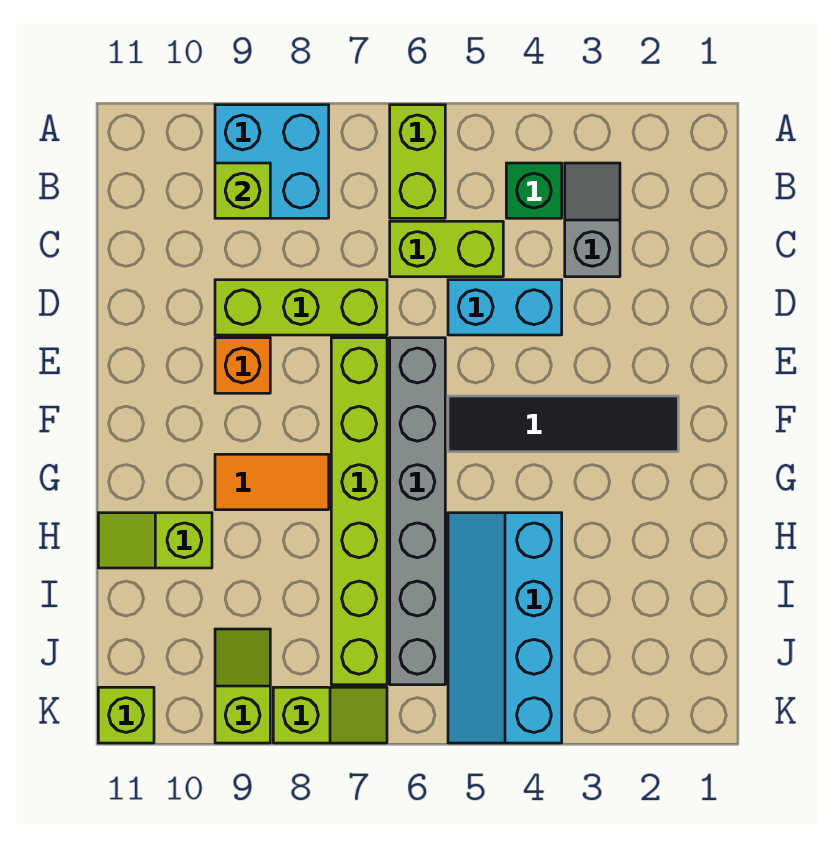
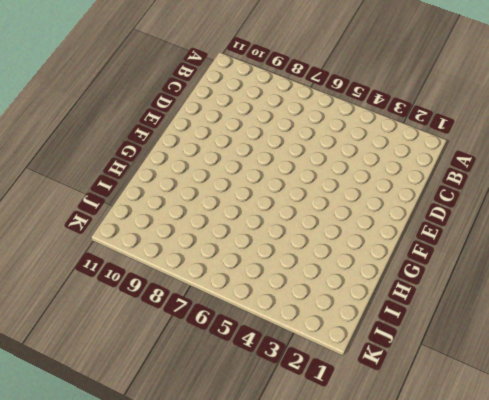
none -> lime brick A6:B6 level 1
none -> cyan brick A8:B9 level 1
none -> grey slope B3:C3 level 1 top C

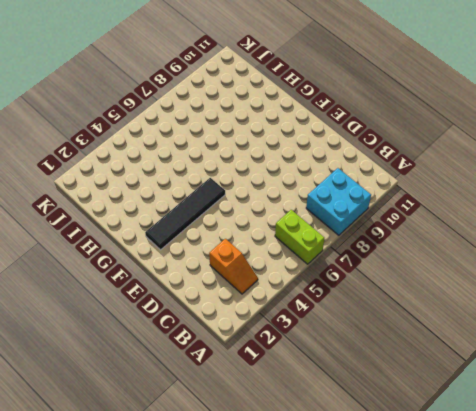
orange slope B3:C3 level 1 top C -> grey slope B3:C3 level 1 top C
none -> green brick B4 level 1
none -> lime brick C5:C6 level 1
none -> cyan brick D4:D5 level 1

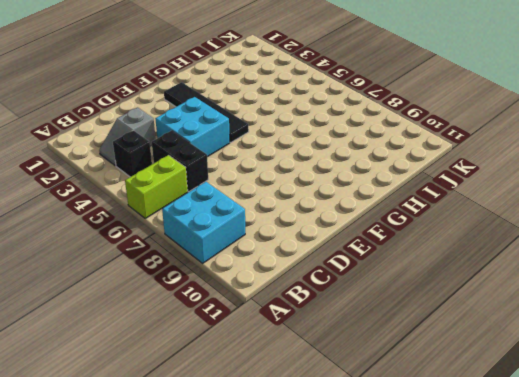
black brick B4 level 1 -> green brick B4 level 1
black brick C5:C6 level 1 -> lime brick C5:C6 level 1
cyan brick D4:E5 level 1 -> cyan brick D4:D5 level 1
none -> lime brick D7:D9 level 1
none -> grey brick E6:J6 level 1
none -> lime brick E7:J7 level 1

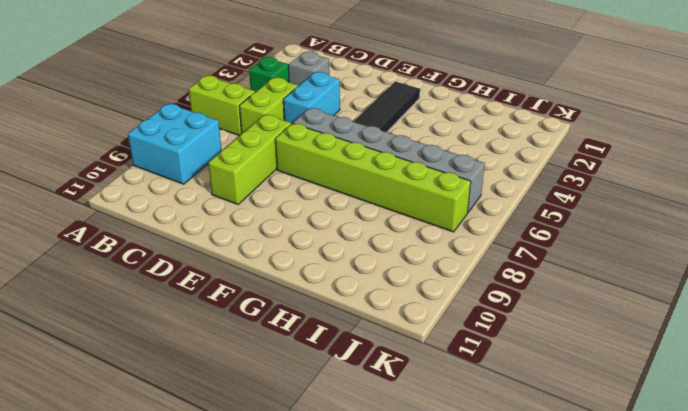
none -> orange brick E9 level 1
none -> orange tile G8:G9 level 1
none -> cyan slope H4:K5 level 1 top 4

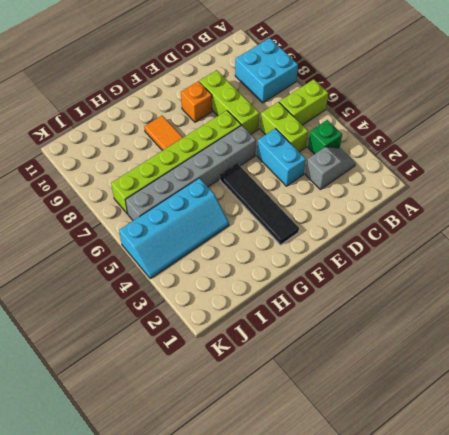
cyan slope H4:K5 level 1 top 5 -> cyan slope H4:K5 level 1 top 4
none -> lime slope H10:H11 level 1 top 10
none -> lime slope J9:K9 level 1 top K
none -> lime slope K7:K8 level 1 top 8

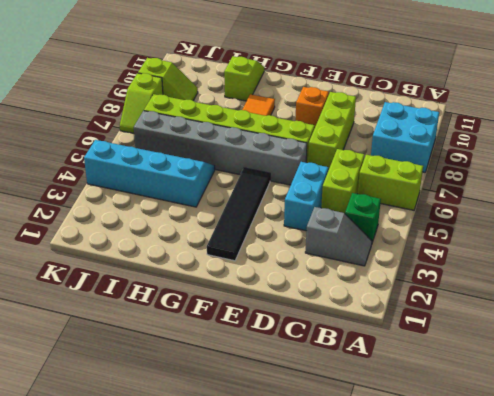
none -> lime brick K11 level 1
none -> lime brick B9 level 2

